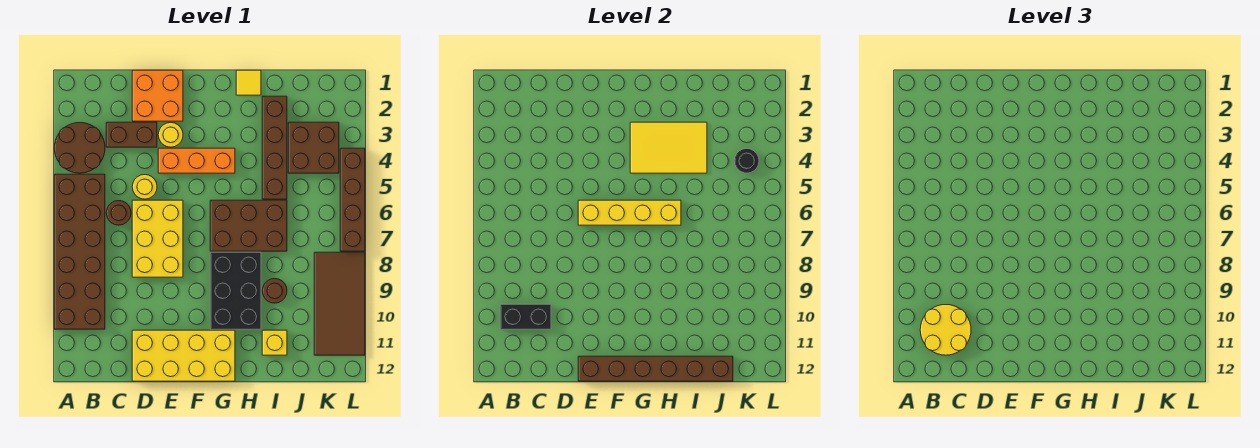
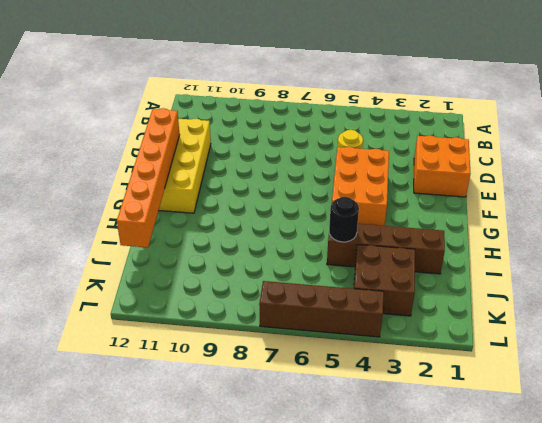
orange brick E4:G5 level 1 -> orange brick E4:G4 level 1
orange brick E12:J12 level 2 -> brown brick E12:J12 level 2
black round brick I5 level 2 -> black round brick K4 level 2
none -> brown round brick A3:B4 level 1
none -> brown brick A5:B10 level 1
none -> brown brick C3:D3 level 1

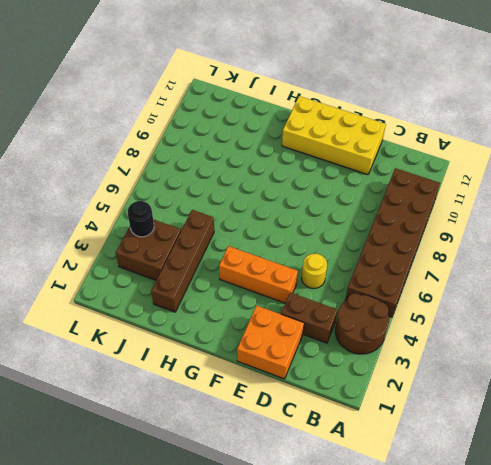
none -> brown round brick C6 level 1
none -> yellow brick D6:E8 level 1
none -> yellow round brick E3 level 1

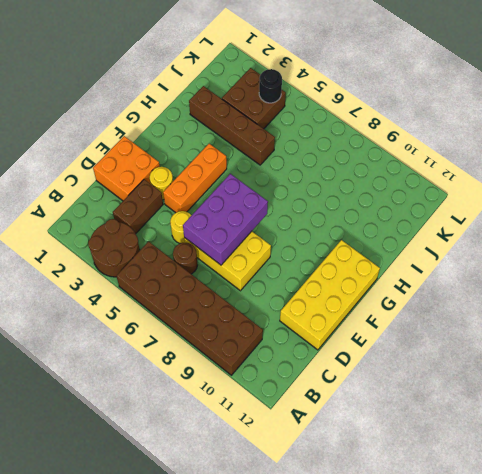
purple brick D6:F7 level 2 -> yellow brick E6:H6 level 2
none -> brown brick G6:I7 level 1
none -> black brick G8:H10 level 1
none -> yellow tile H1 level 1

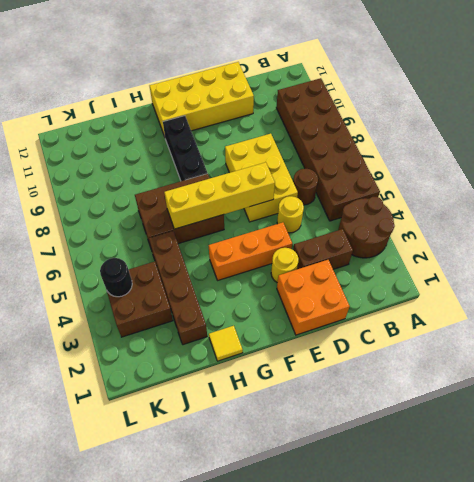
black brick G8:G10 level 1 -> black brick G8:H10 level 1
none -> brown round brick I9 level 1
none -> yellow brick I11 level 1
none -> brown tile K8:L11 level 1

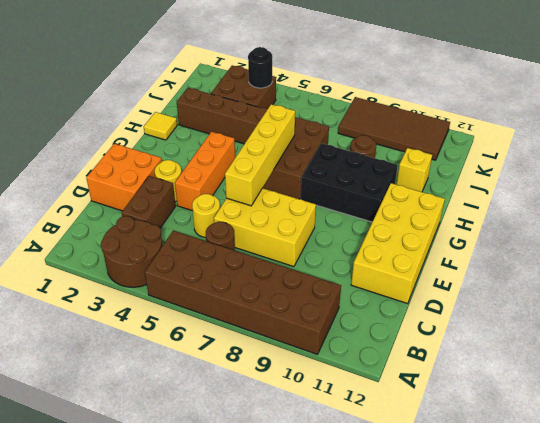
none -> brown brick L4:L7 level 1
none -> black brick B10:C10 level 2
none -> brown brick E12:J12 level 2

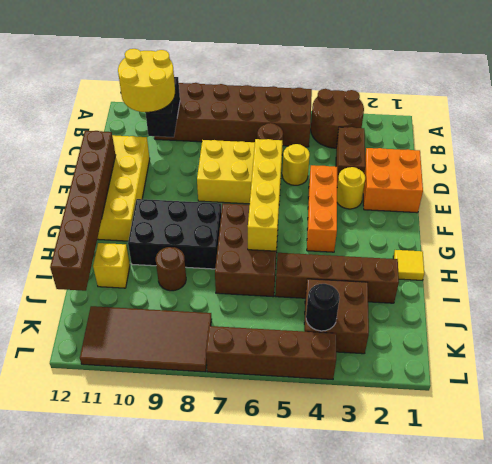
none -> yellow tile G3:I4 level 2

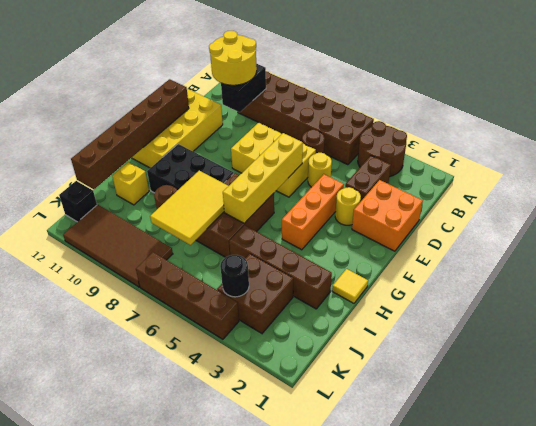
yellow tile H7:J8 level 2 -> yellow tile G3:I4 level 2
black brick K12 level 1 -> none

